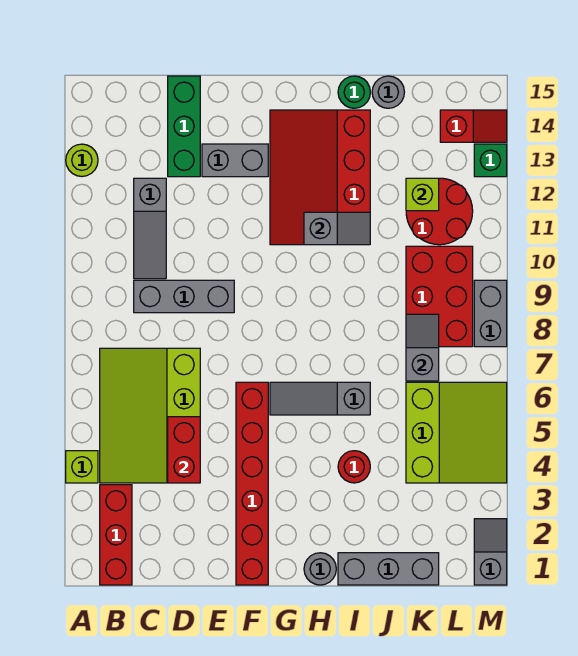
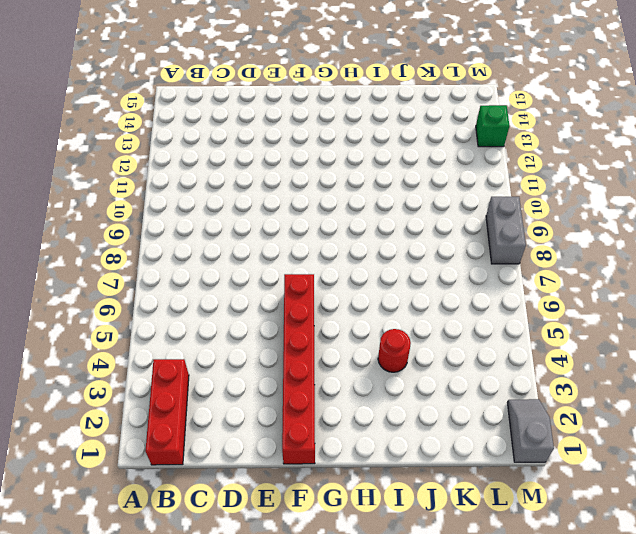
none -> lime brick A4 level 1
none -> lime round brick A13 level 1
none -> lime slope B4:D7 level 1 top D

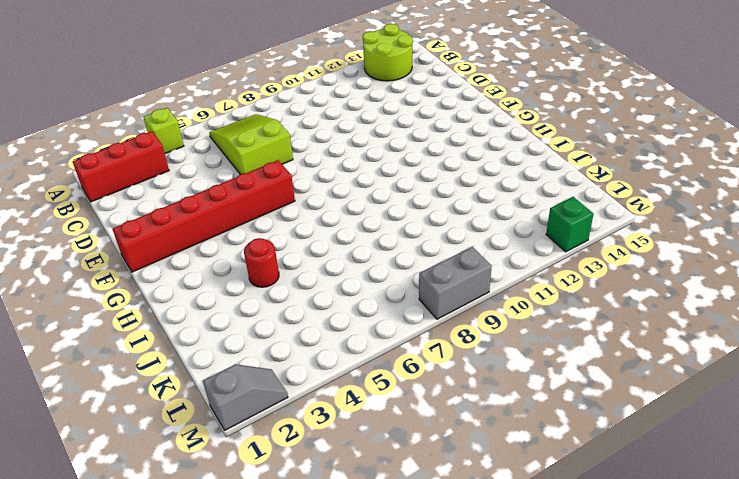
lime round brick A13:B14 level 1 -> lime round brick A13 level 1
lime slope B6:D7 level 1 top D -> lime slope B4:D7 level 1 top D
none -> grey brick C9:E9 level 1
none -> grey slope C10:C12 level 1 top 12
none -> green brick D13:D15 level 1

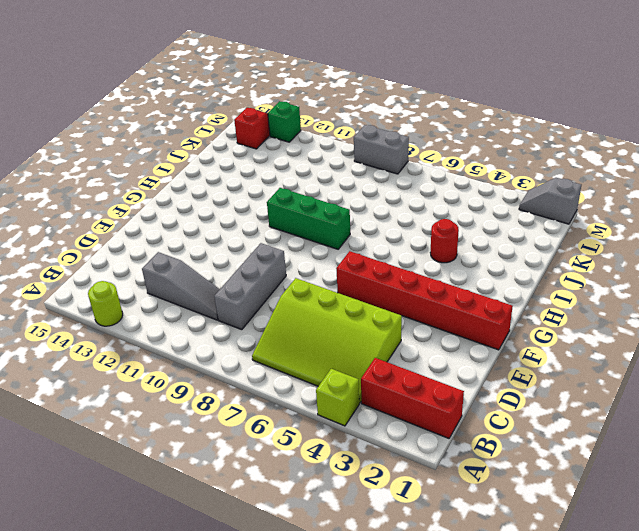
green brick H8:H10 level 1 -> green brick D13:D15 level 1
none -> grey brick E13:F13 level 1
none -> grey slope G6:I6 level 1 top I
none -> red slope G11:I14 level 1 top I

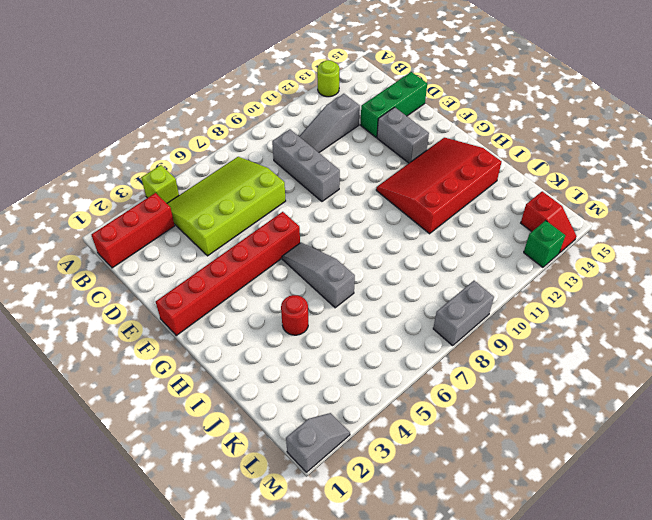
none -> grey round brick H1 level 1
none -> grey brick I1:K1 level 1
none -> green round brick I15 level 1

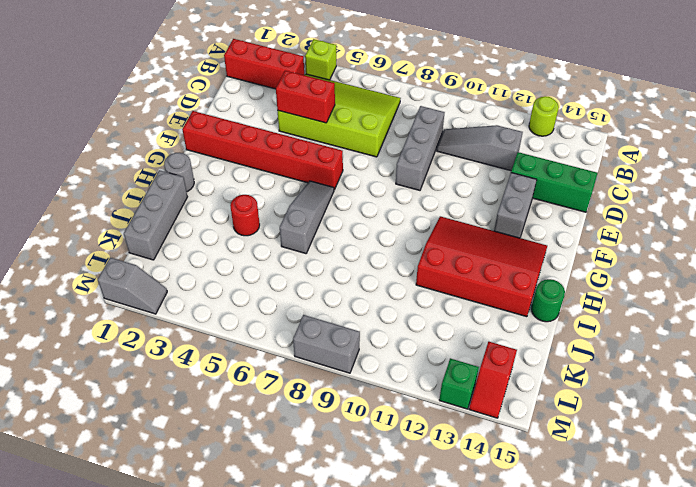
none -> grey round brick J15 level 1
none -> lime slope K4:M6 level 1 top K
none -> red brick K8:L10 level 1

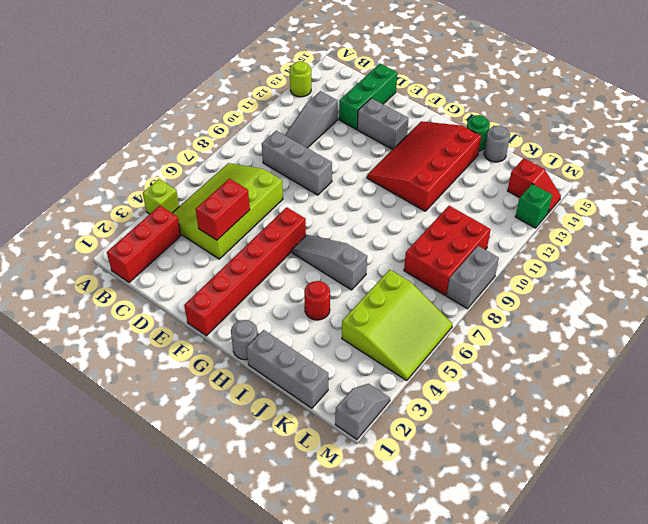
none -> red round brick K11:L12 level 1
none -> grey slope H11:I11 level 2 top H
none -> grey slope K7:K8 level 2 top 7

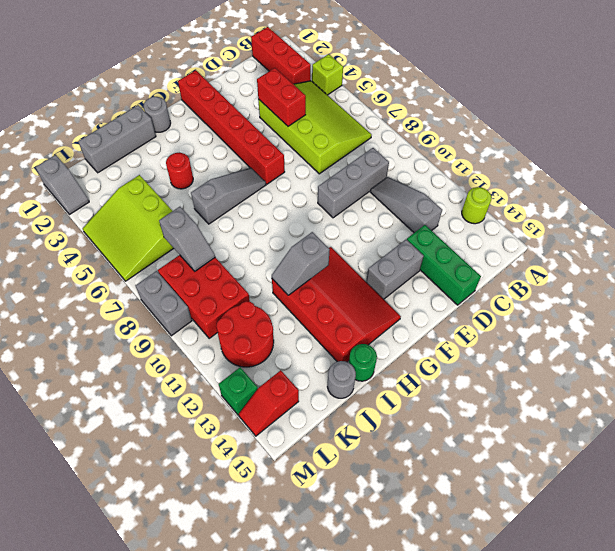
none -> lime brick K12 level 2

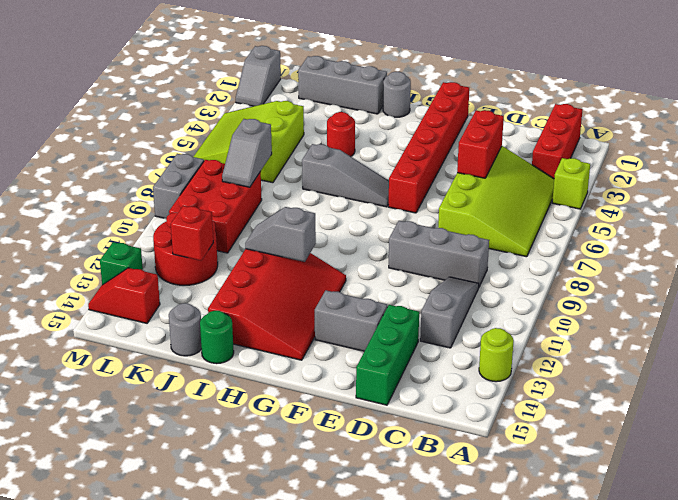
red brick K12 level 2 -> lime brick K12 level 2

